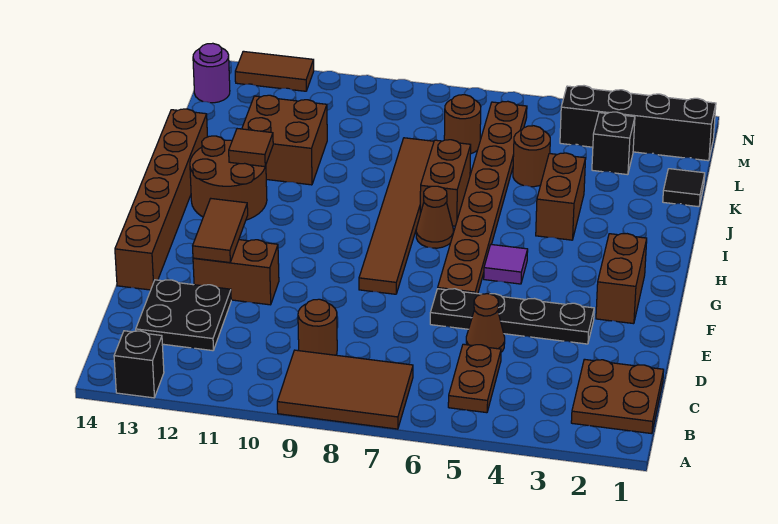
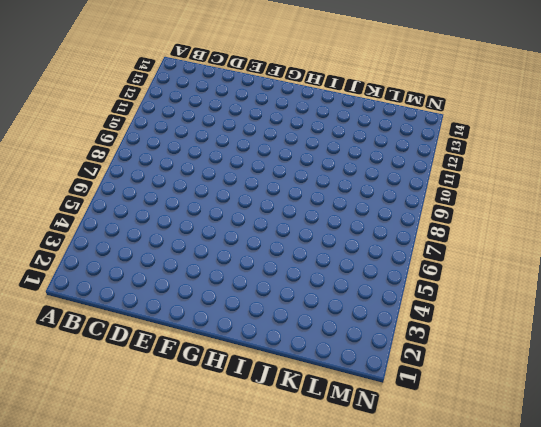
none -> brown tile A7:B9 level 1
none -> black brick A13 level 1
none -> brown plate B1:C2 level 1

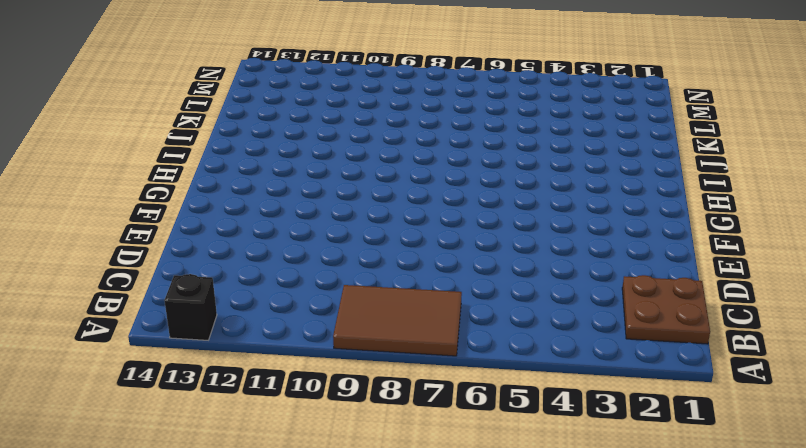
none -> brown plate B5:C5 level 1
none -> brown round brick C9 level 1
none -> black plate C12:D13 level 1

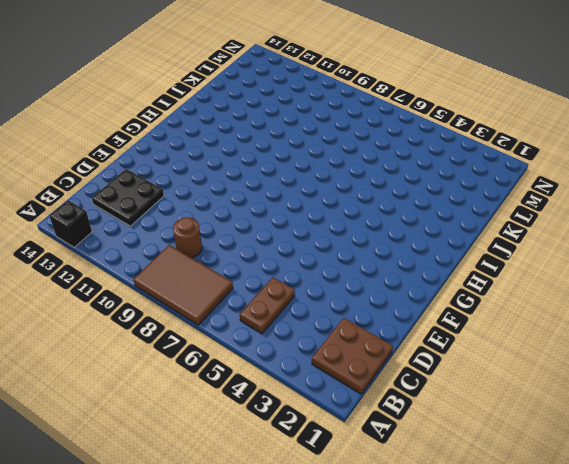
none -> brown cone D5 level 1
none -> black plate E3:E6 level 1
none -> brown brick E11:E12 level 1

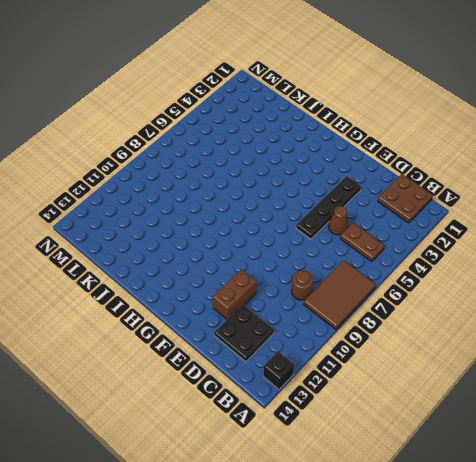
none -> brown brick E14:J14 level 1
none -> brown brick F2:G2 level 1
none -> brown plate F6:M6 level 1

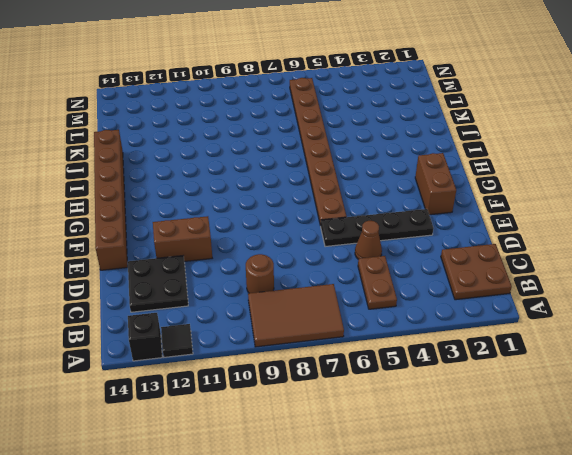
black tile A12 level 1 -> black tile K1 level 1
none -> brown tile F8:K8 level 1
none -> purple tile G5 level 1
none -> brown cone H7 level 1

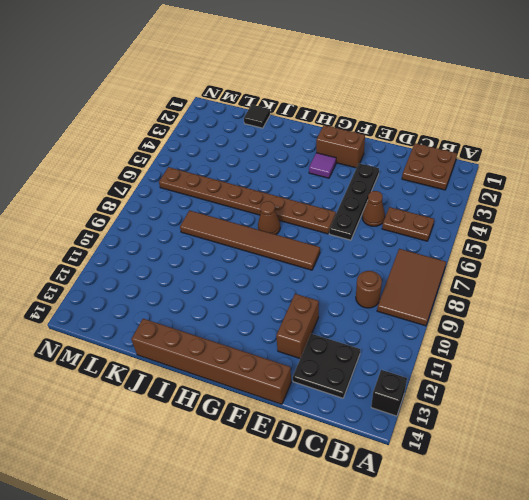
purple tile G3 level 1 -> purple tile G5 level 1
none -> brown round brick H12:I13 level 1
none -> brown brick I4:J4 level 1
none -> brown brick I7:J7 level 1

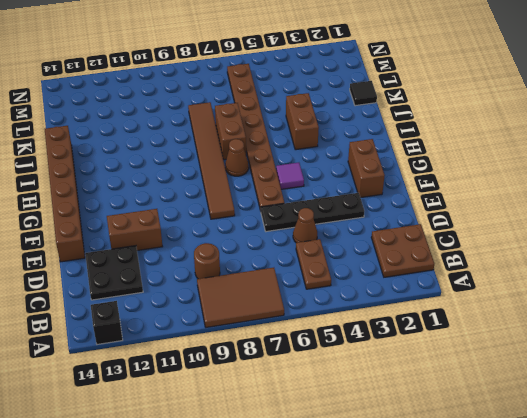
none -> brown round brick H12:I13 level 1
none -> brown brick J11:K12 level 1
none -> brown round brick K5 level 1

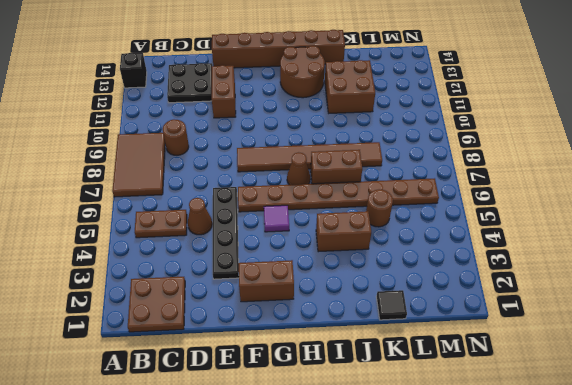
none -> black brick L3 level 1
none -> brown round brick L7 level 1
none -> black brick M1:M4 level 1

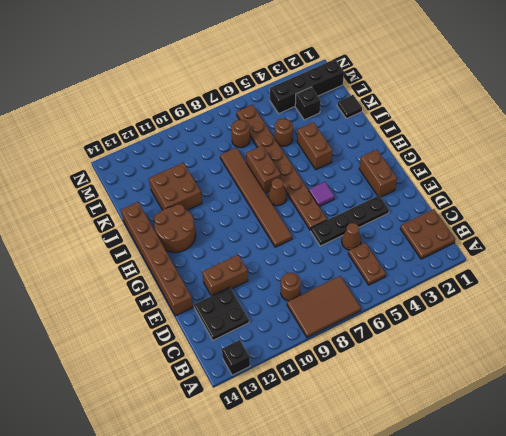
none -> purple round brick M14 level 1
none -> brown tile N12:N13 level 1
none -> brown tile E12:F12 level 2

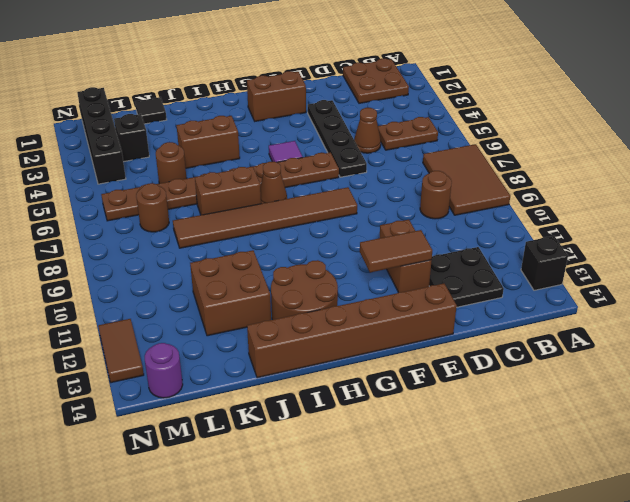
none -> brown tile I12 level 2

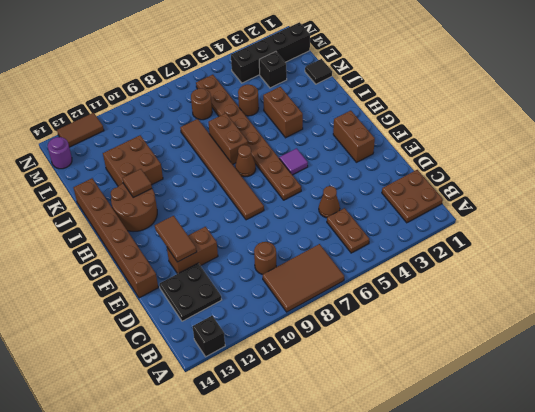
none -> black plate E3:E6 level 1

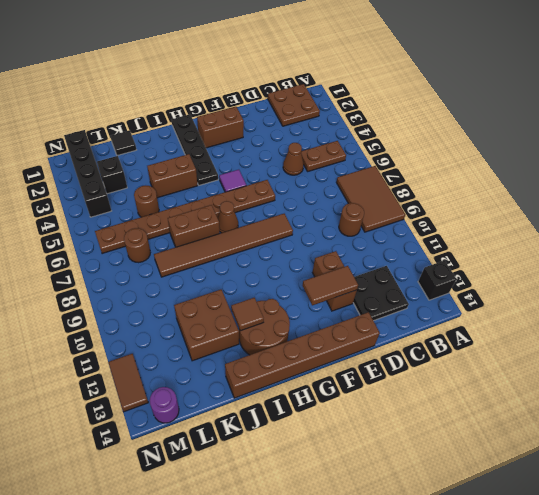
black plate H1:H4 level 1 -> black plate E3:E6 level 1

